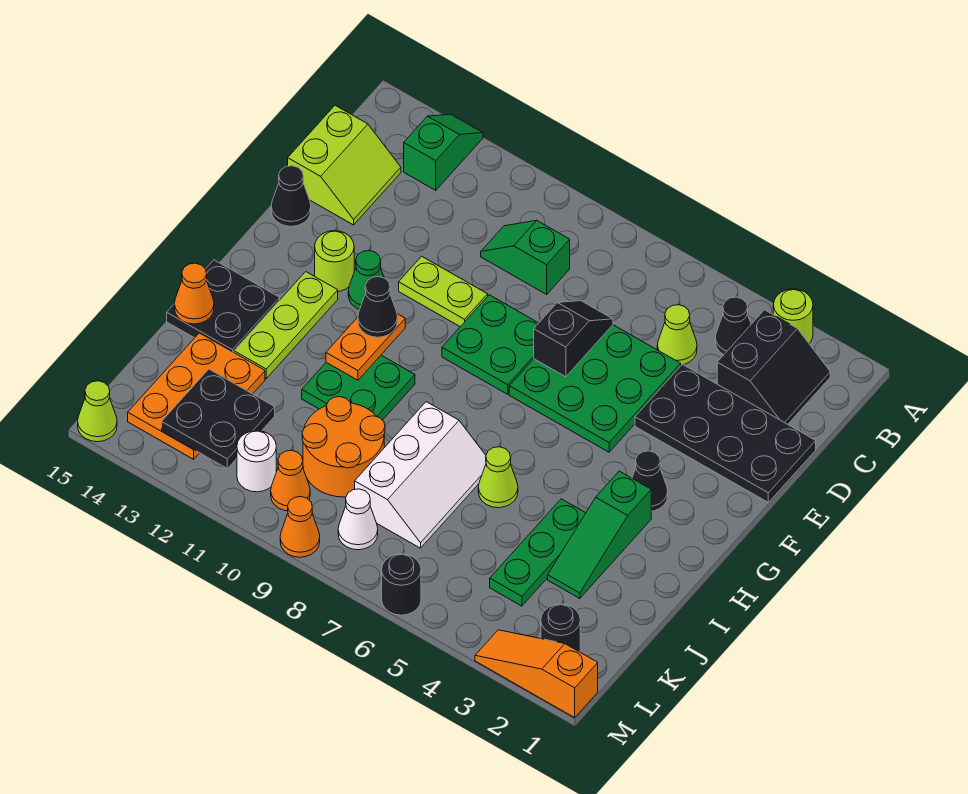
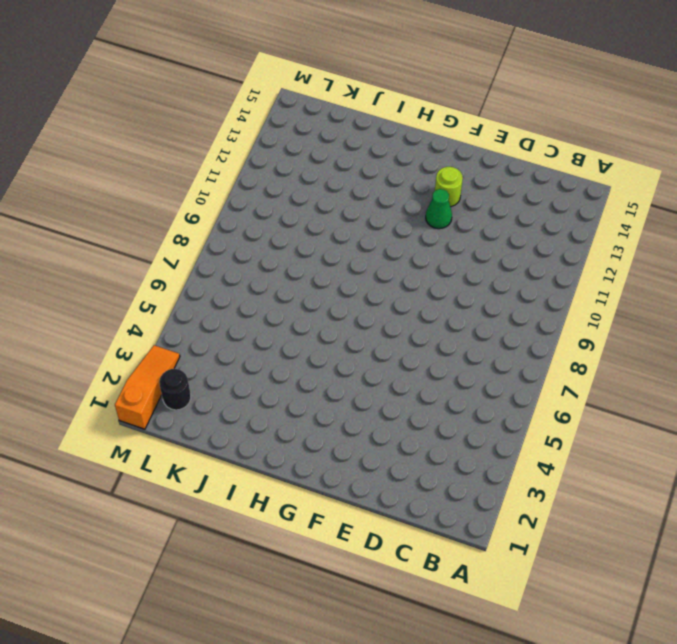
none -> lime round brick A3 level 1
none -> green slope A13:B13 level 1 top B
none -> black slope B2:C3 level 1 top 3
none -> black cone B4 level 1

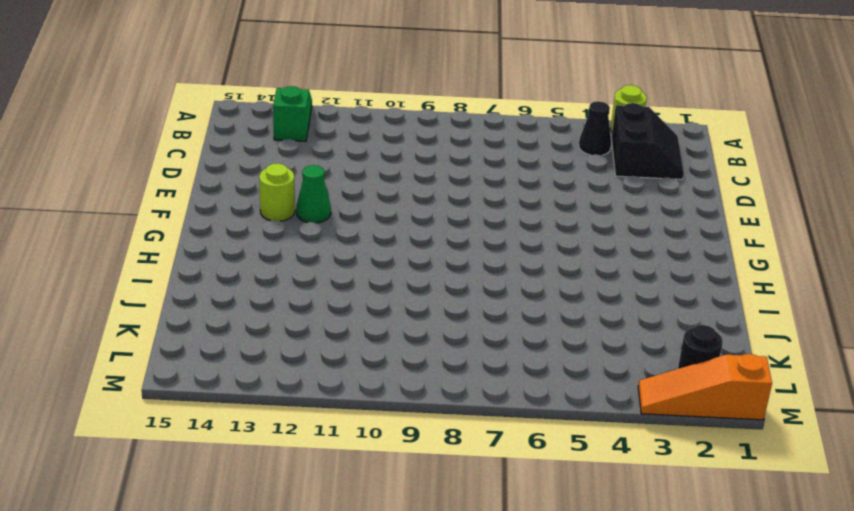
none -> lime cone C5 level 1
none -> green slope C9:C10 level 1 top 9
none -> lime slope C14:D15 level 1 top 15
none -> black plate D1:E4 level 1

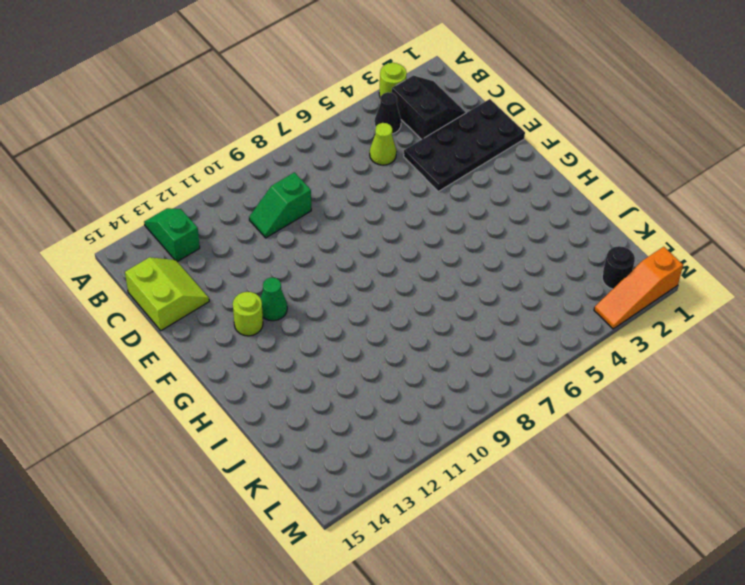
none -> green plate D5:F7 level 1
none -> green plate E8:F9 level 1
none -> lime plate E10:E11 level 1
none -> black cone E15 level 1

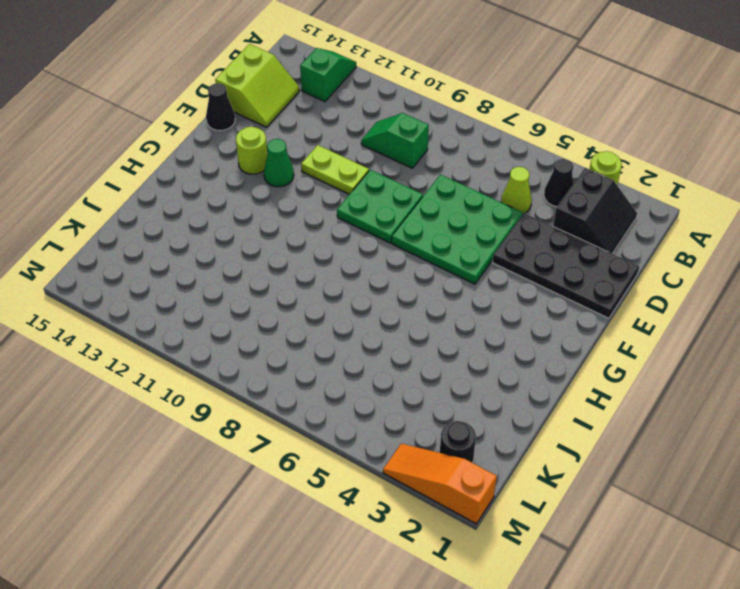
none -> black cone G3 level 1
none -> lime plate G13:I13 level 1
none -> green slope H3:J3 level 1 top H
none -> green plate H10:I11 level 1

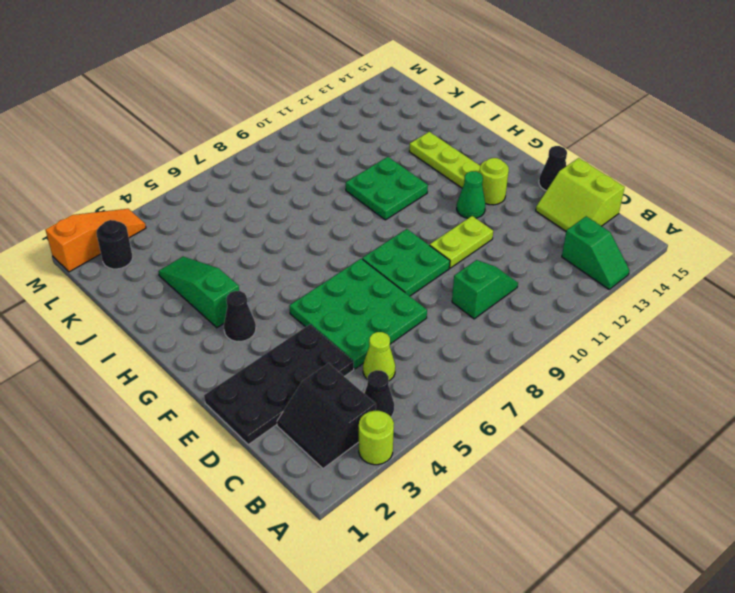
none -> black plate H14:I15 level 1
none -> green plate I4:K4 level 1
none -> lime cone I6 level 1
none -> white slope I7:K8 level 1 top 8

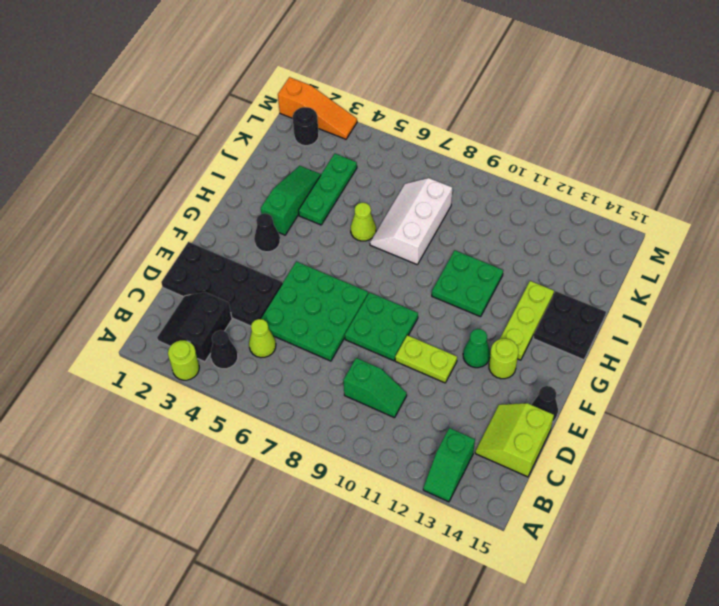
none -> orange round brick J9:K10 level 1
none -> orange plate J13:L14 level 1
none -> white cone L8 level 1
none -> orange cone L10 level 1

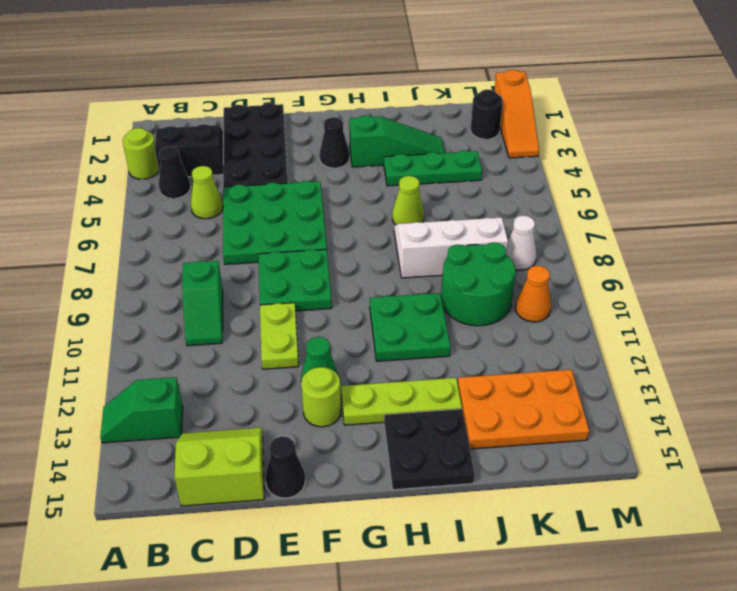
green round brick J9:K10 level 1 -> orange round brick J9:K10 level 1
none -> white round brick L11 level 1
none -> black round brick M6 level 1
none -> orange cone M9 level 1
none -> lime cone M15 level 1

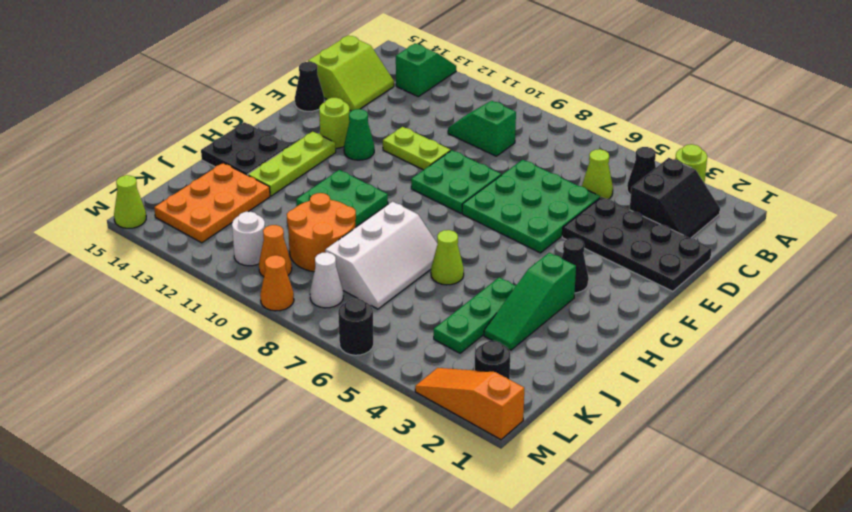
none -> black slope D7:E7 level 2 top E
none -> orange plate G11:H11 level 2
none -> orange cone I15 level 2
none -> black plate K12:L13 level 2

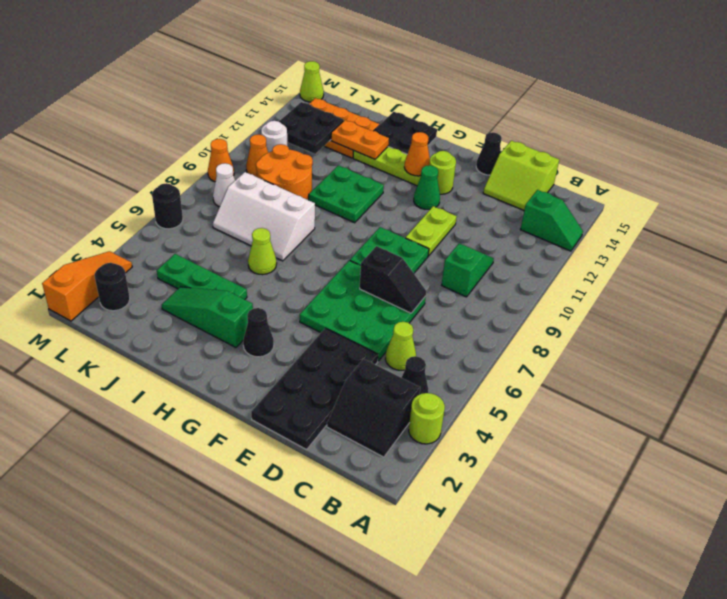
orange cone G13 level 2 -> orange cone I15 level 2
orange plate I13:J13 level 2 -> orange plate G11:H11 level 2
none -> black cone G11 level 3

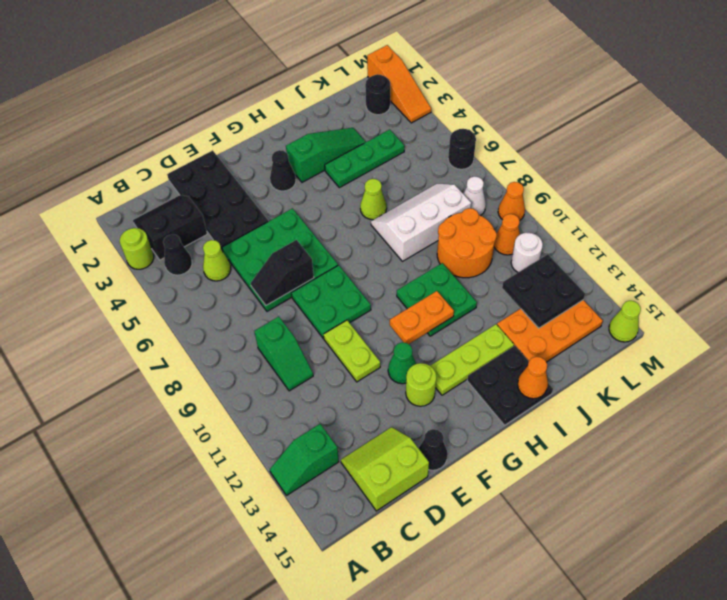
none -> black cone G11 level 3

